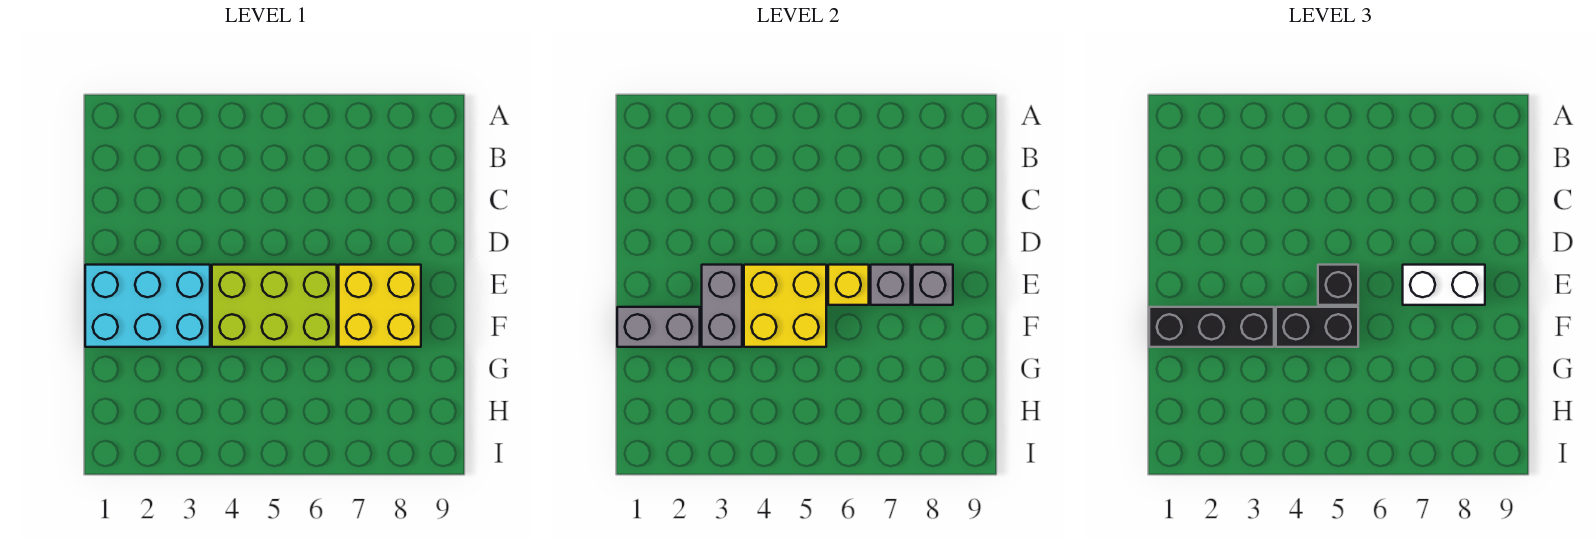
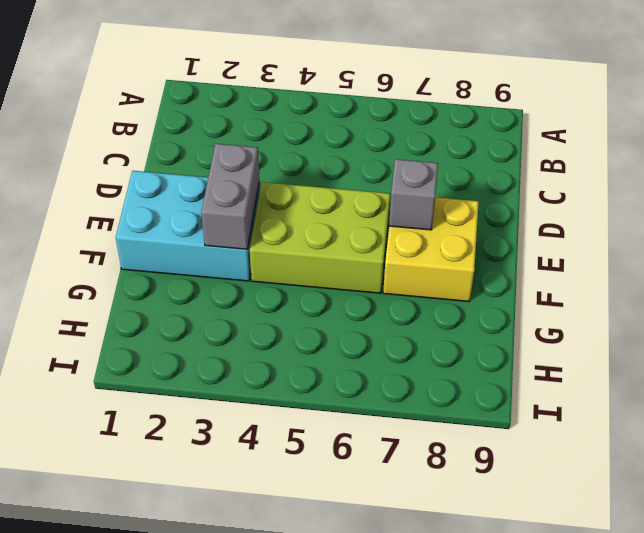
none -> yellow brick E4:F5 level 2
none -> yellow brick E6 level 2
none -> grey brick E8 level 2

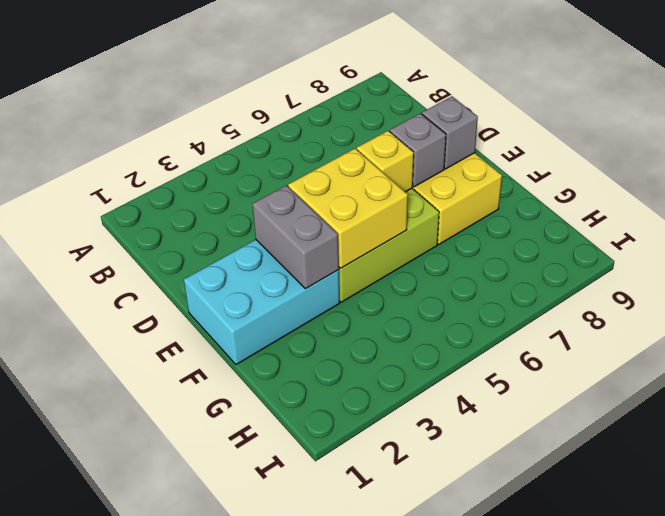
none -> grey brick F1:F2 level 2
none -> black brick E5 level 3
none -> white brick E7:E8 level 3

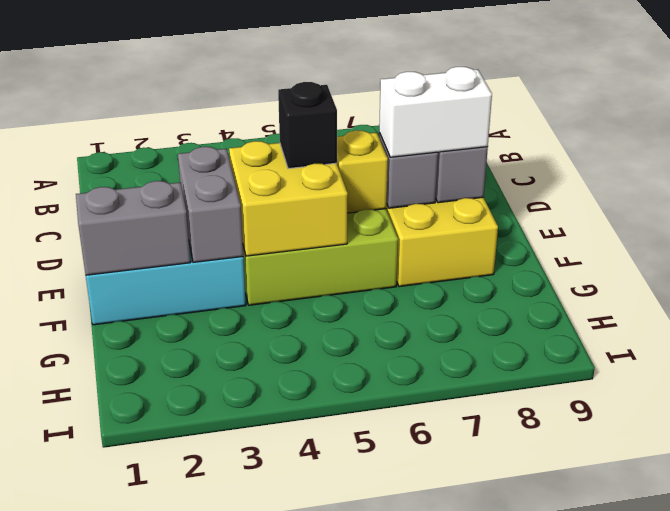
none -> black brick F1:F3 level 3
none -> black brick F4:F5 level 3

